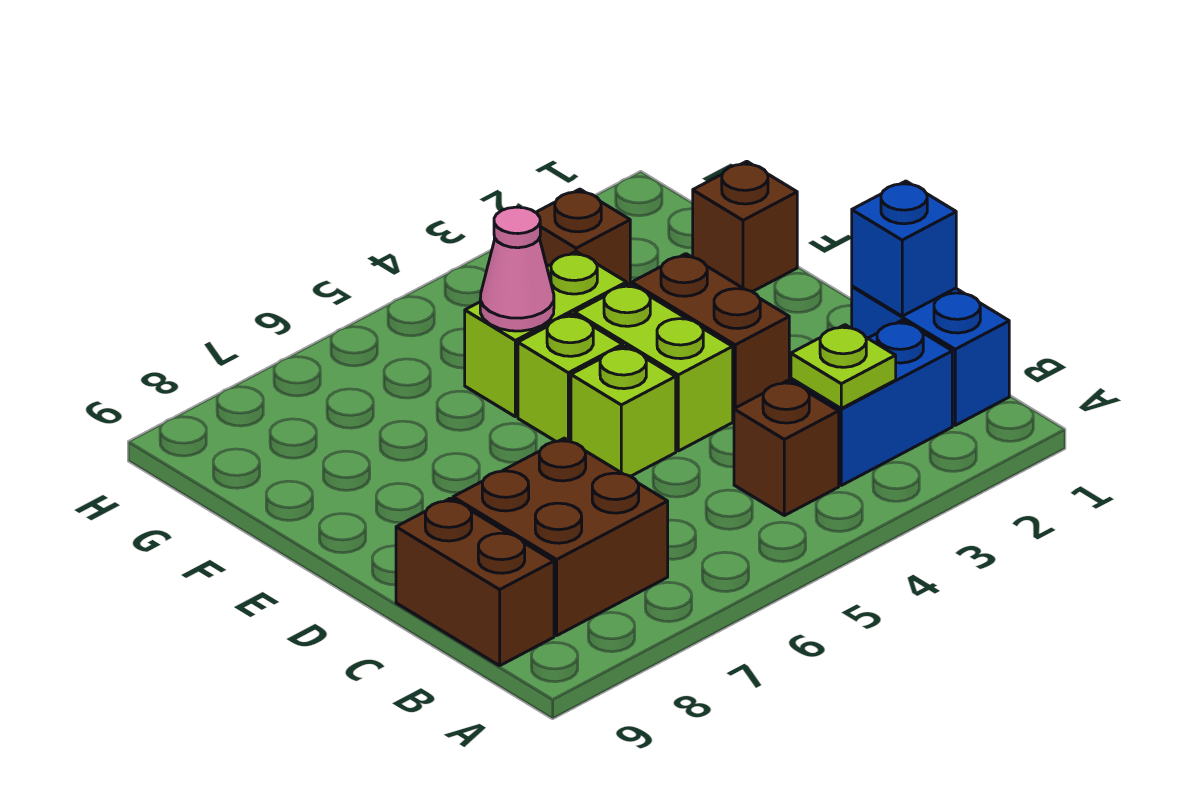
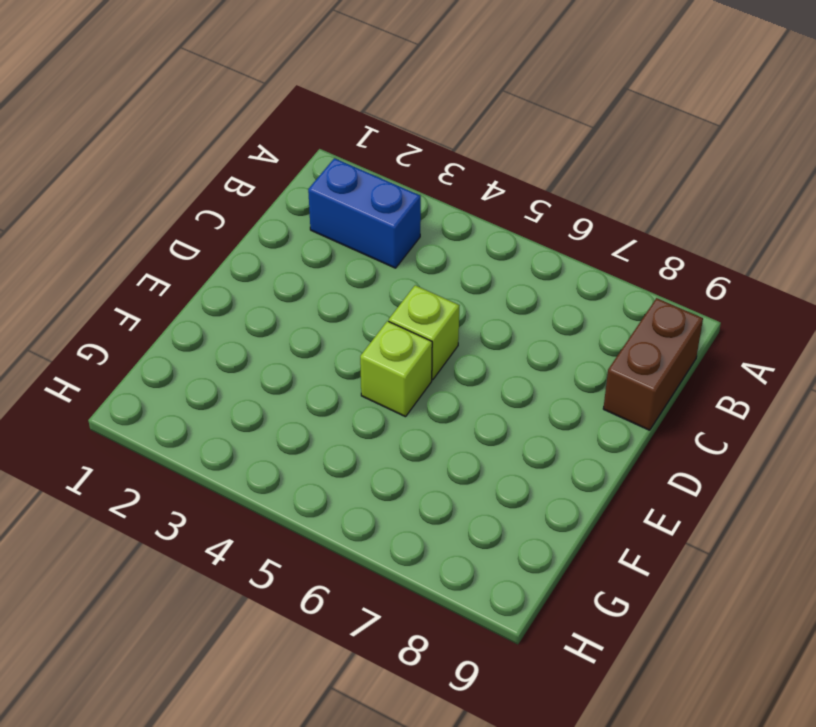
none -> blue brick B1:C1 level 1
none -> brown brick B4 level 1
none -> brown brick B7:C8 level 1

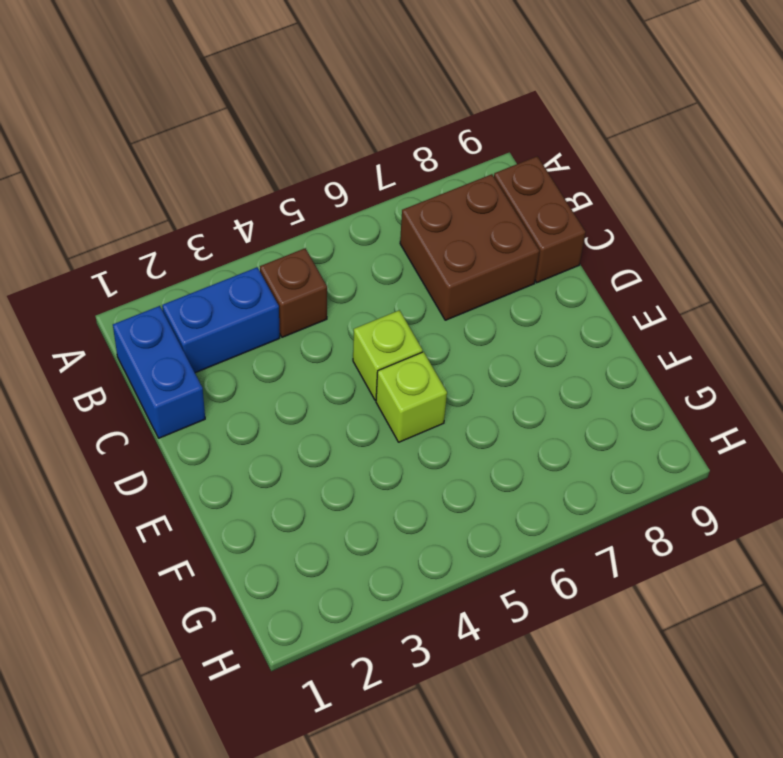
none -> brown brick D3:E3 level 1
none -> lime brick D4:E4 level 1
none -> brown brick F1 level 1

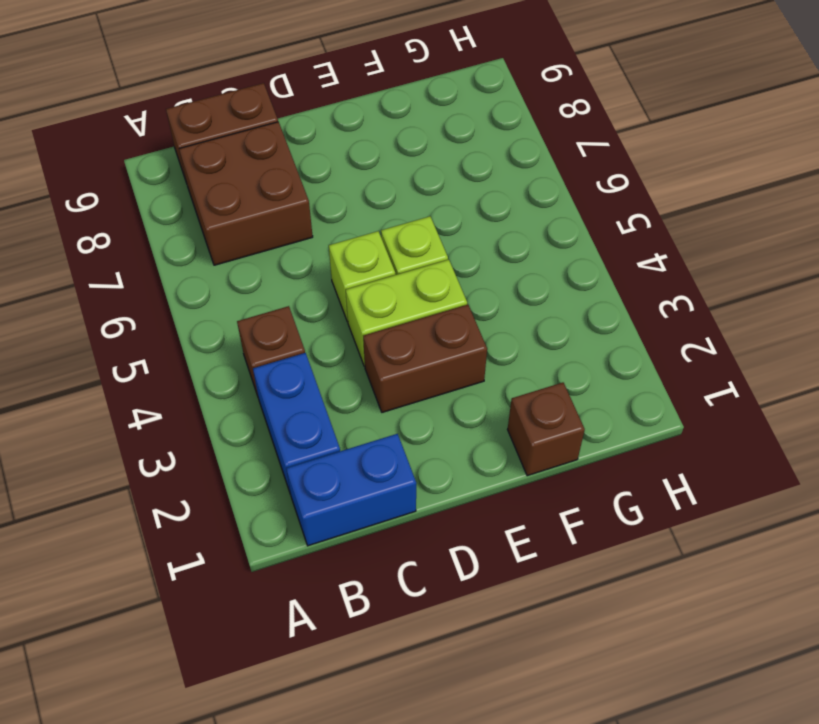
none -> lime brick F4:F5 level 1
none -> brown brick G3 level 1
none -> lime plate B3 level 2

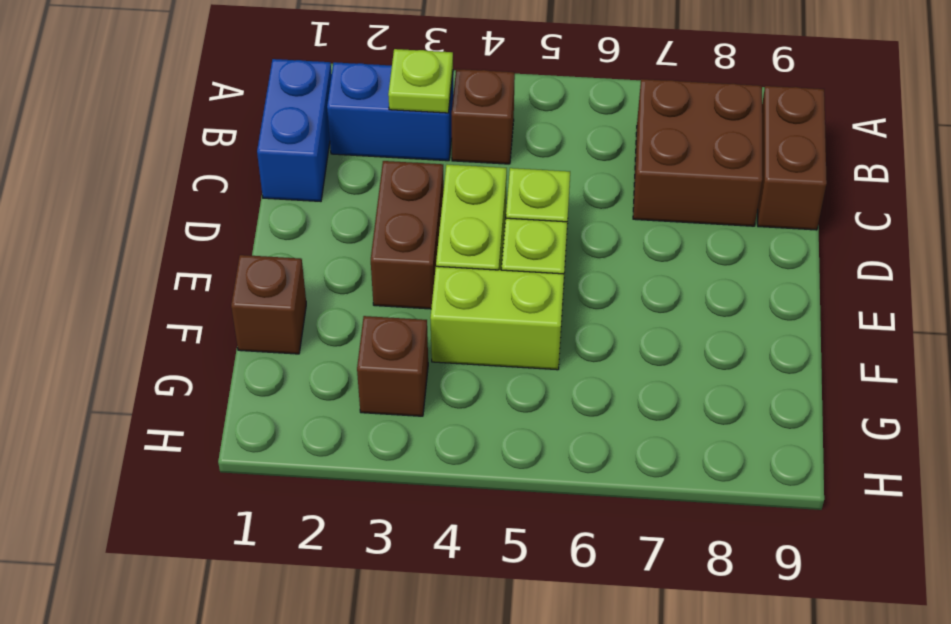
none -> blue brick C1 level 2
none -> pink cone F5 level 2

